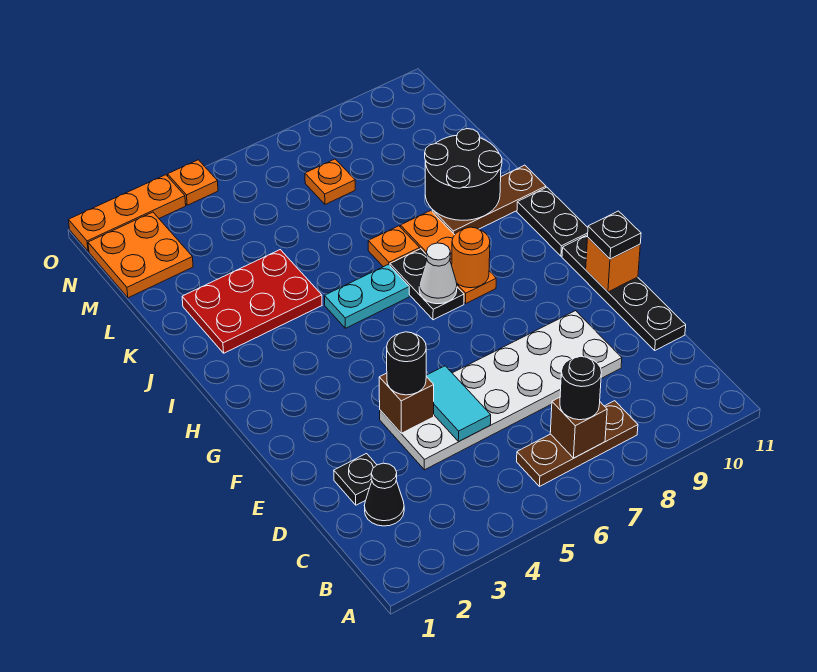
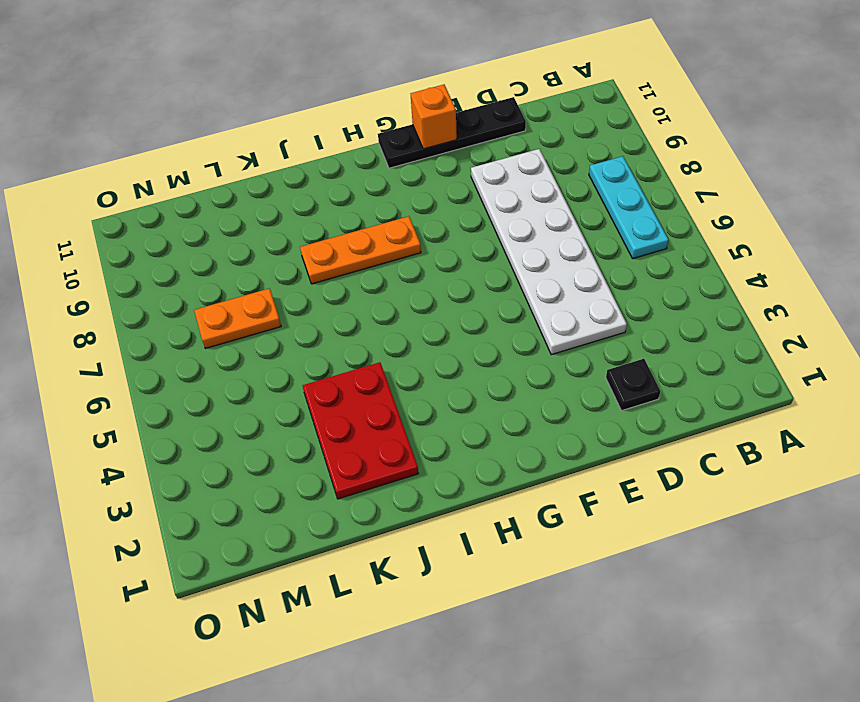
cyan plate B6:B8 level 1 -> brown plate B6:B8 level 1
orange plate L7:M7 level 1 -> orange plate M7 level 1
none -> black cone C2 level 1
none -> black plate H7:I7 level 1
none -> black plate H11:I11 level 1

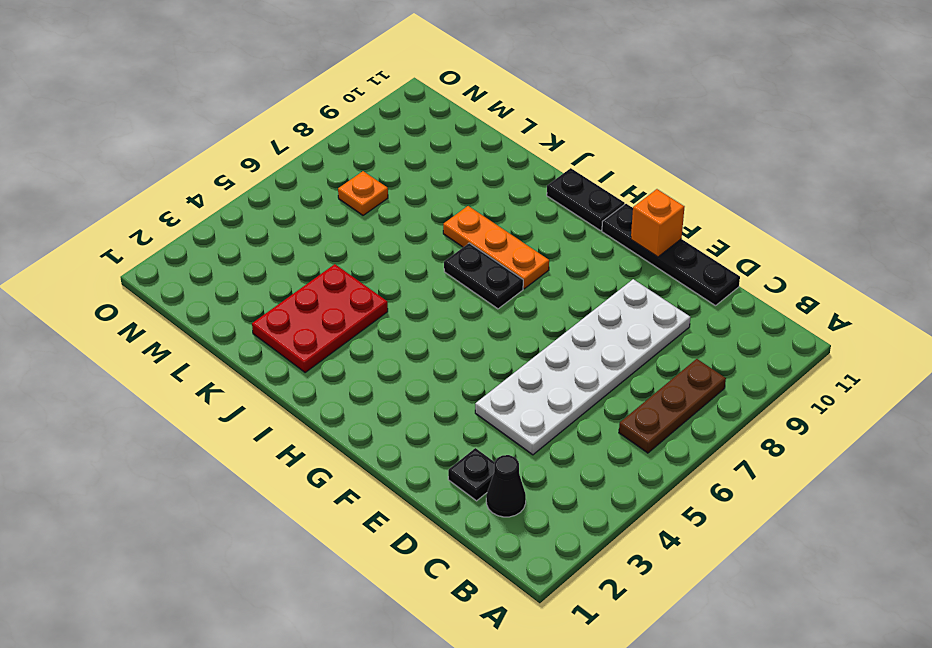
none -> cyan plate I5:I6 level 1
none -> orange plate J7 level 1
none -> brown plate J9:J11 level 1

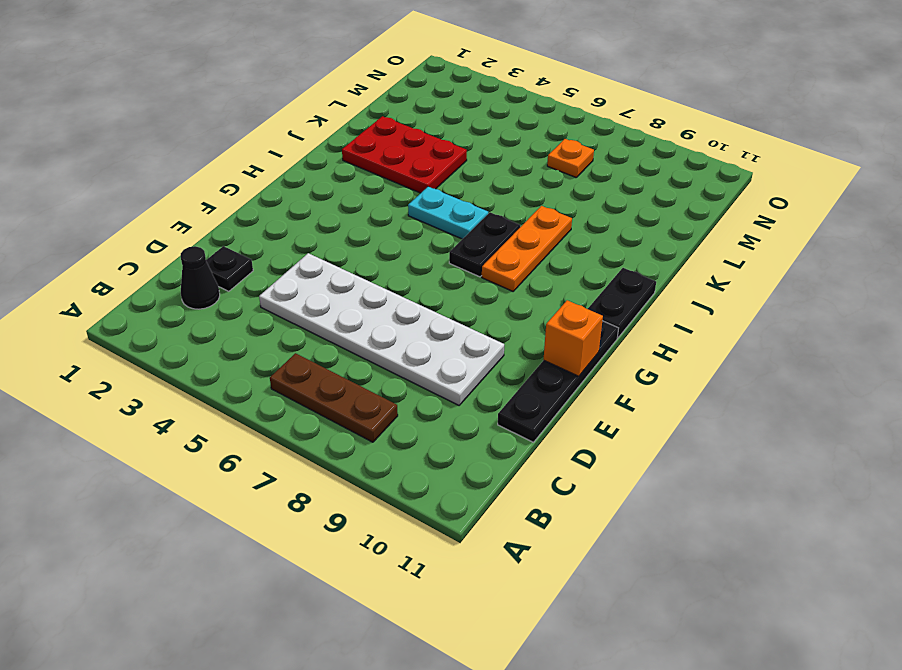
none -> orange plate J7 level 1
none -> brown plate J9:J11 level 1
none -> orange plate M1:N2 level 1

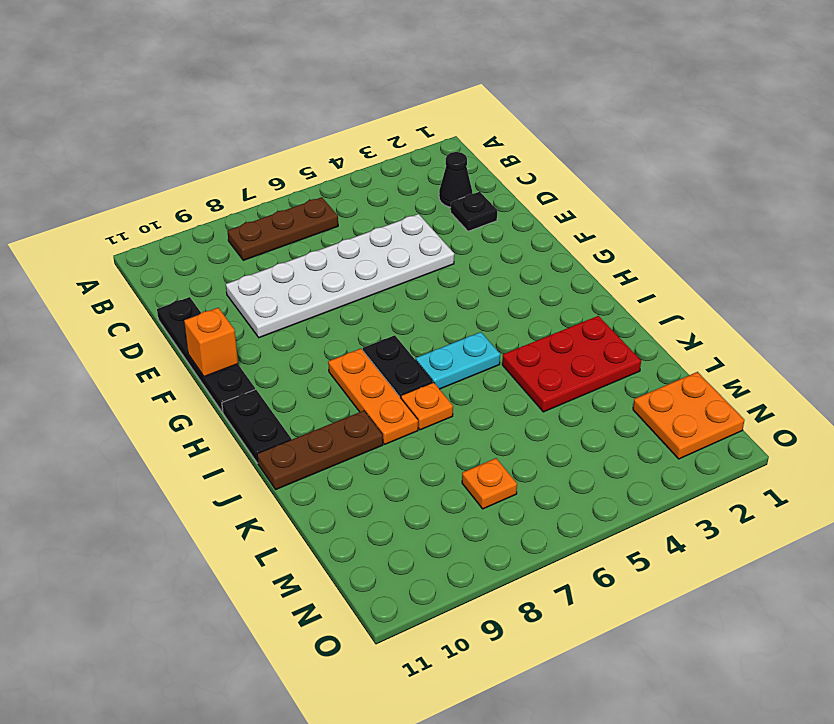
none -> orange plate O1:O3 level 1
none -> orange plate O4 level 1
none -> brown brick B7 level 2

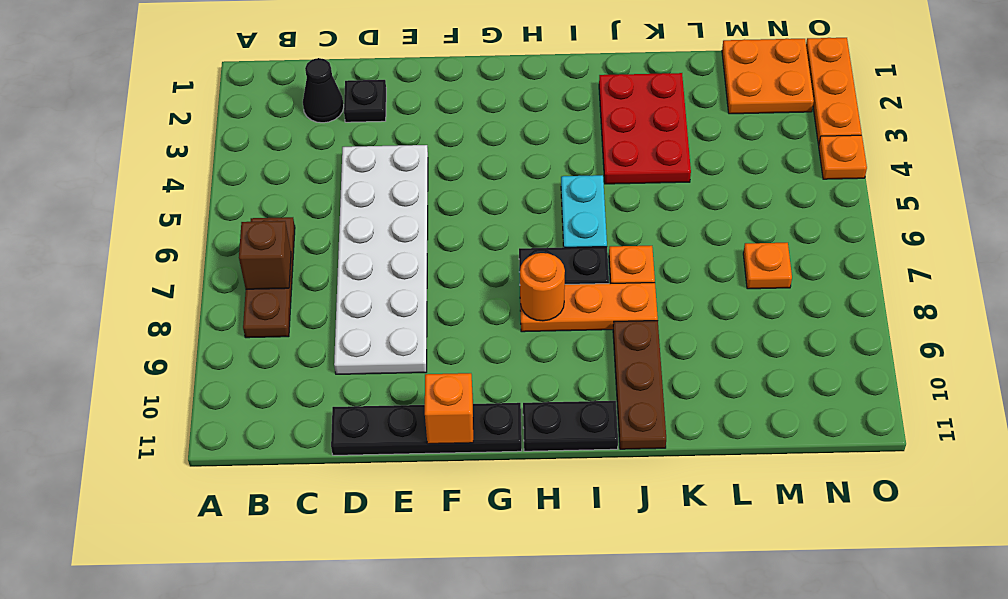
none -> cyan tile D5:E5 level 2
none -> brown brick E4 level 2
none -> white cone H7 level 2

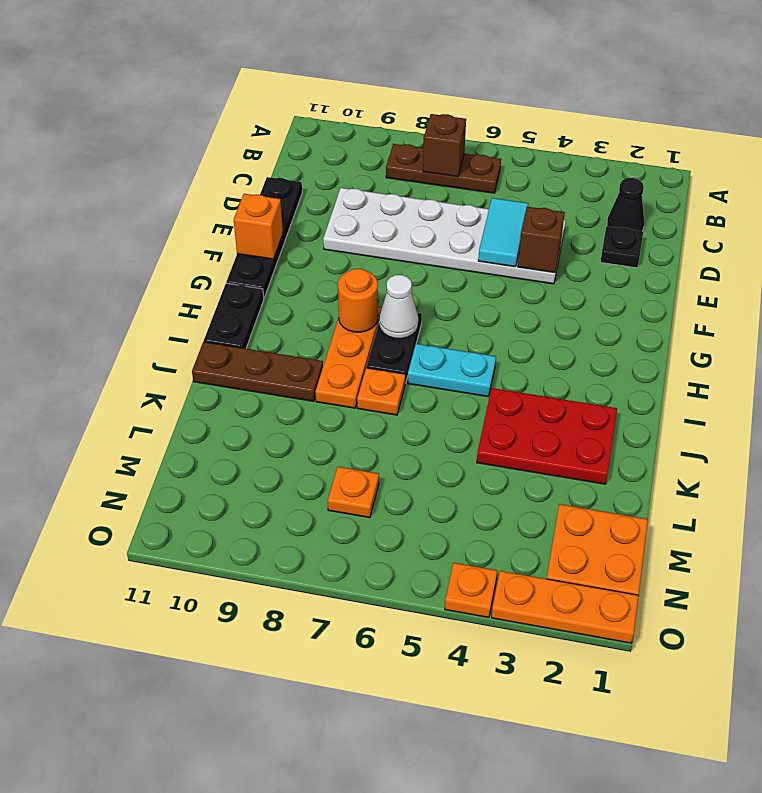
none -> black round brick J9:K10 level 2
none -> black round brick B7 level 3
none -> black round brick E4 level 3

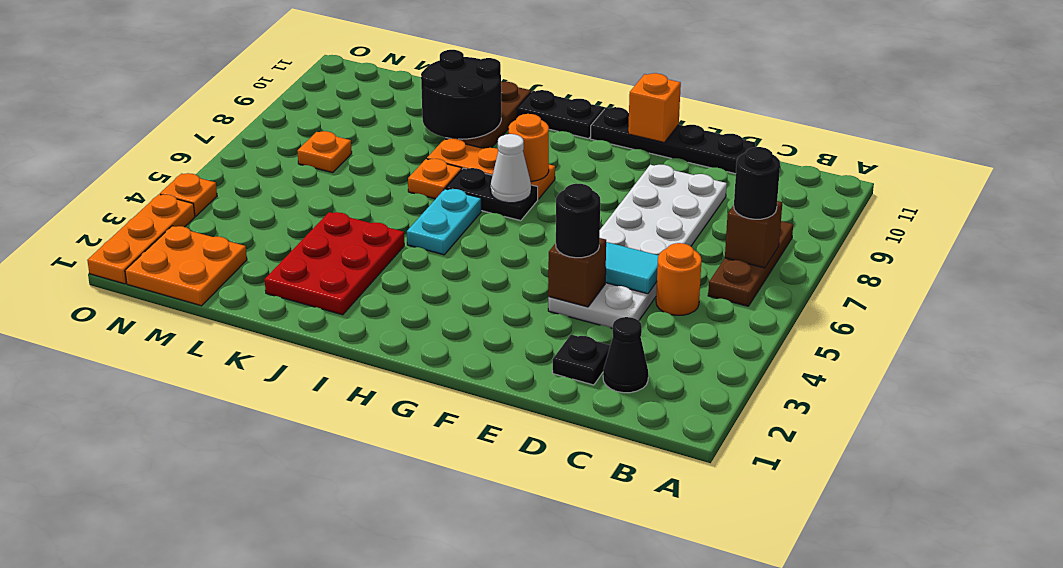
orange round brick C5 level 1 -> none
none -> black plate F11 level 3

